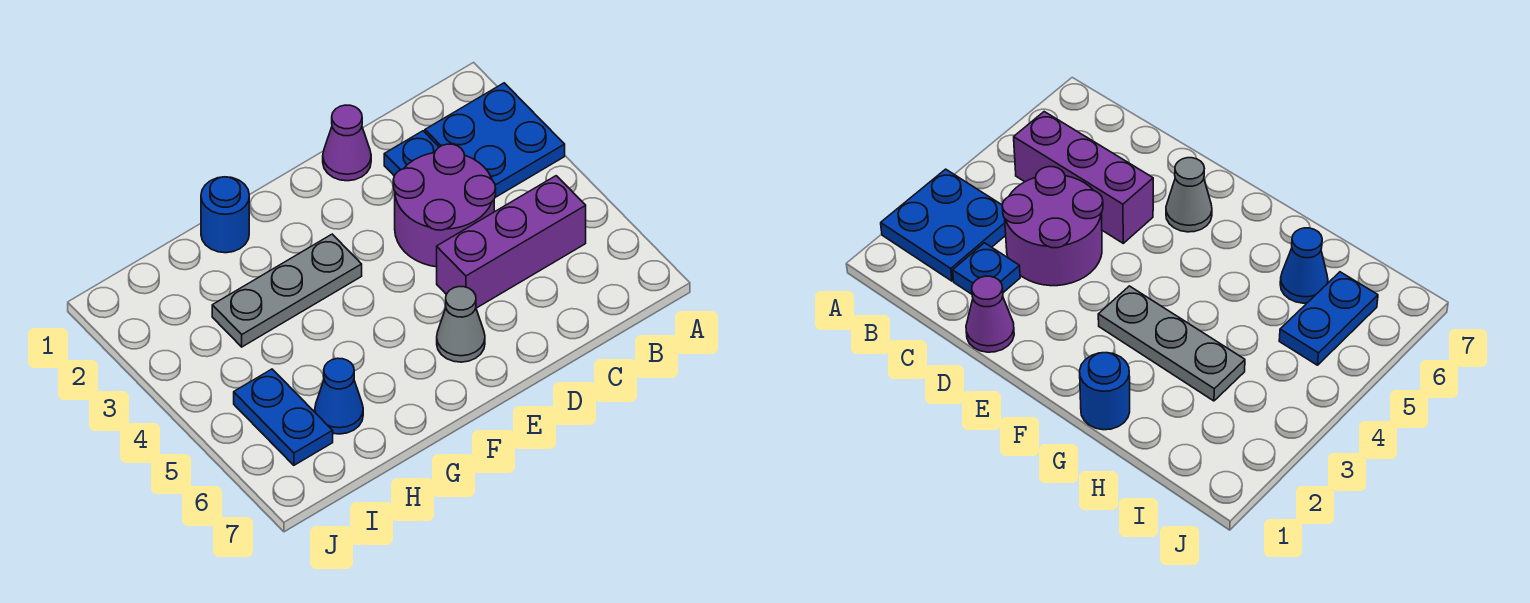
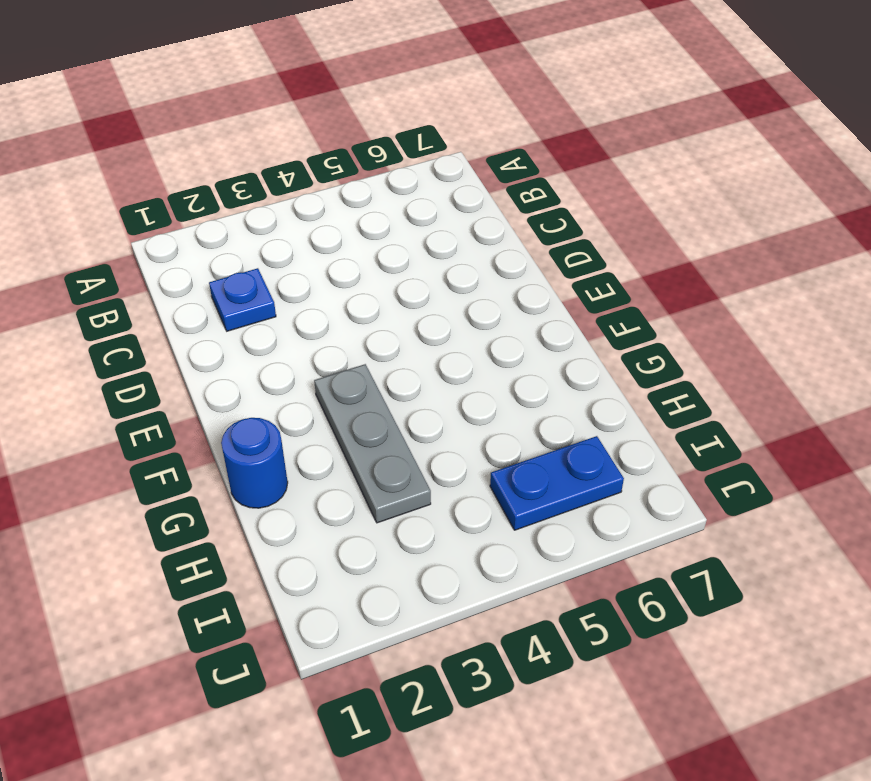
none -> blue plate A2:B3 level 1
none -> purple brick B5:D5 level 1

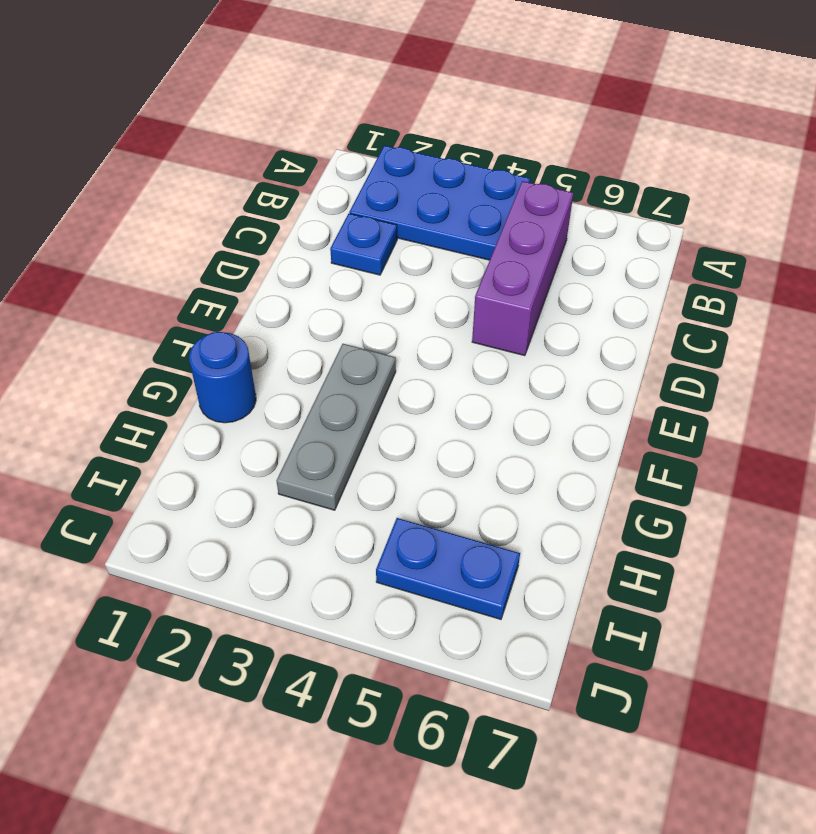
blue plate A2:B4 level 1 -> blue plate A2:B3 level 1
none -> purple round brick C3:D4 level 1
none -> purple cone D1 level 1

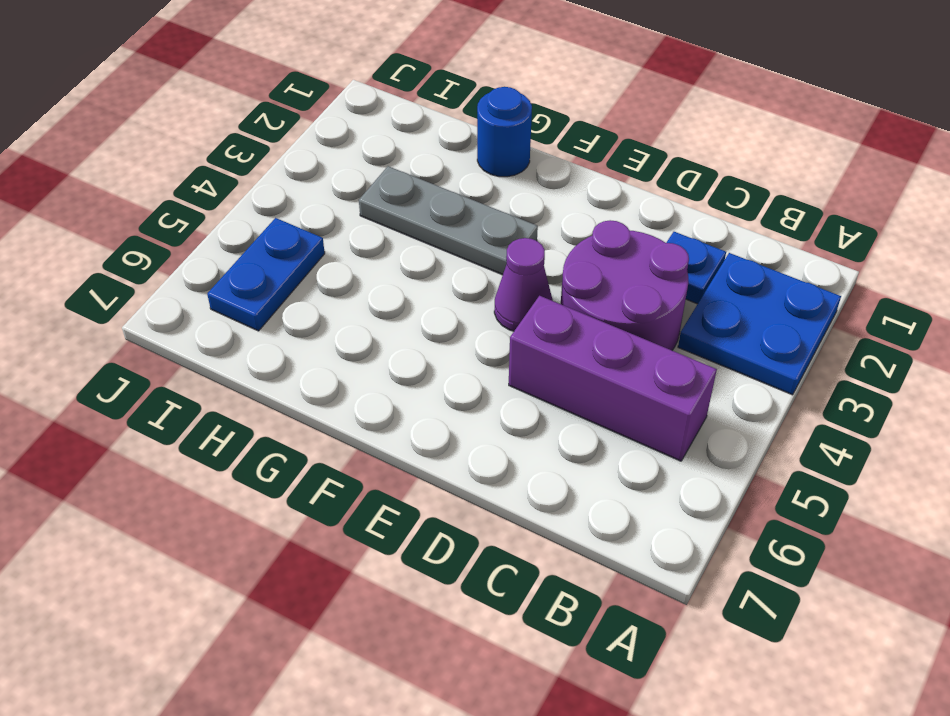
purple cone E4 level 1 -> purple cone D1 level 1
none -> grey cone E6 level 1
none -> blue cone H6 level 1

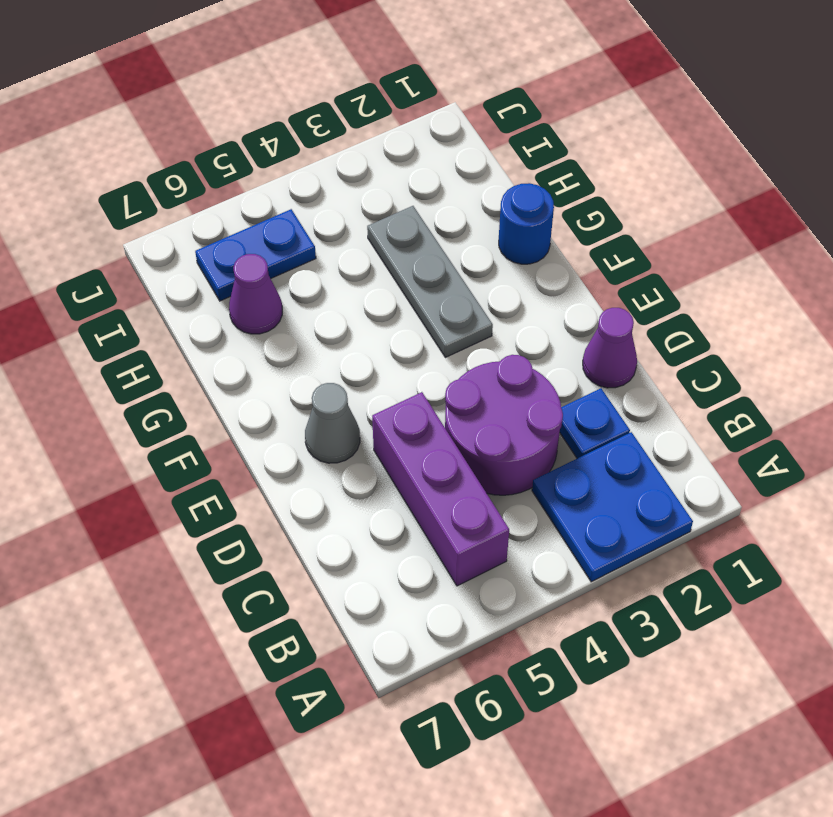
purple cone H6 level 1 -> blue cone H6 level 1

